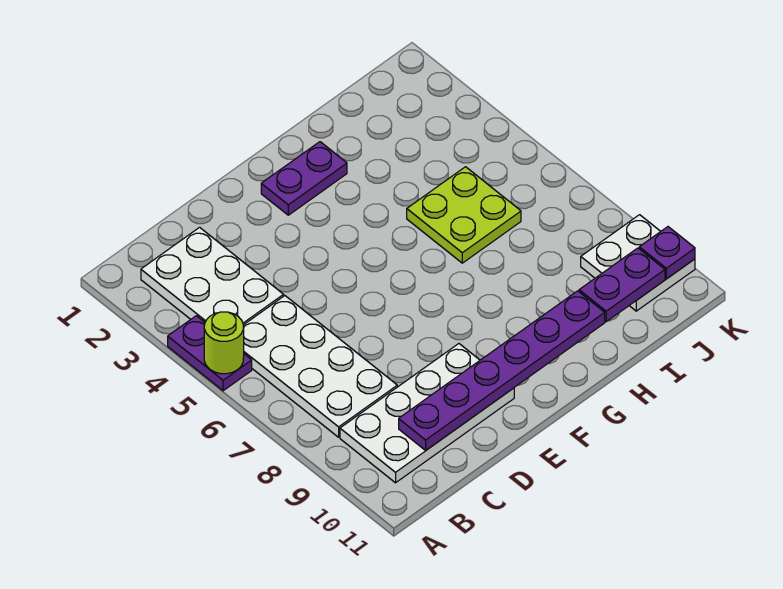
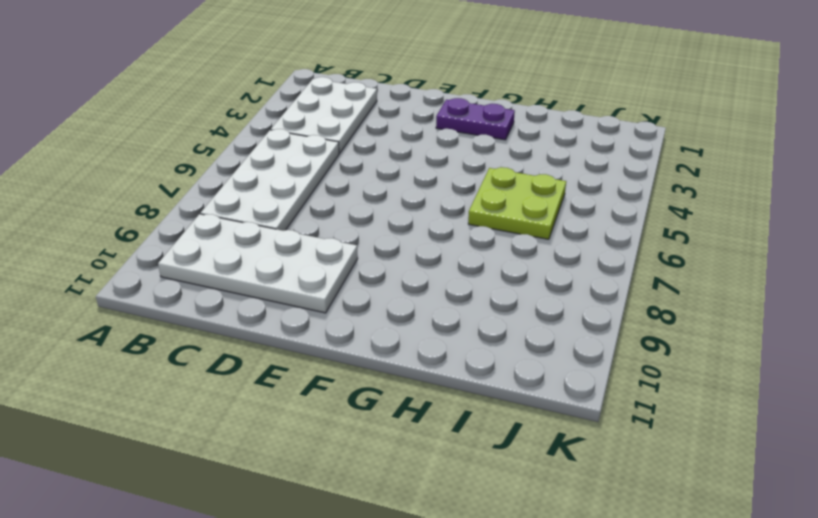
none -> purple plate A4:A5 level 1
none -> white plate J9:K10 level 1

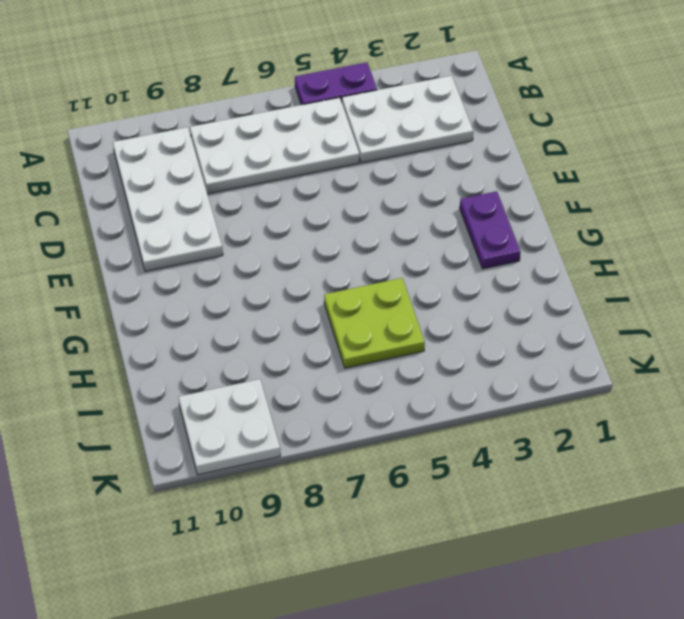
none -> lime round brick A5 level 2
none -> purple plate C10:H10 level 2

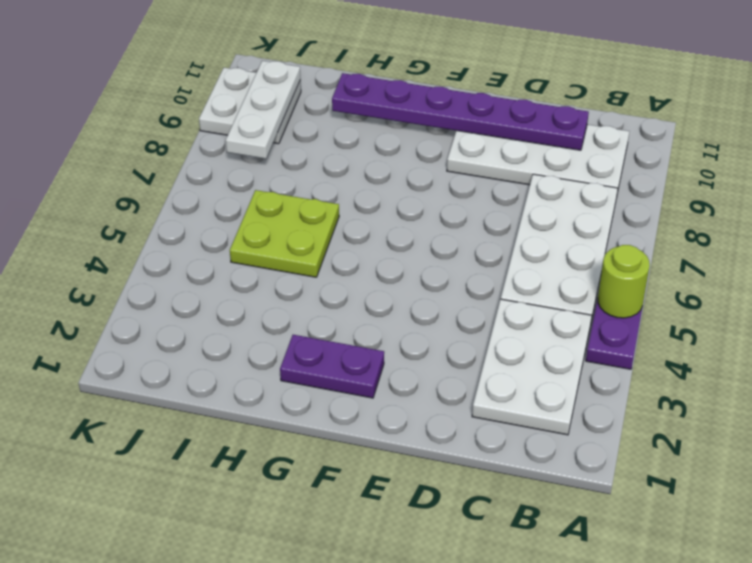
white plate J8:J10 level 2 -> purple plate I10:J10 level 2
none -> purple plate K10 level 2

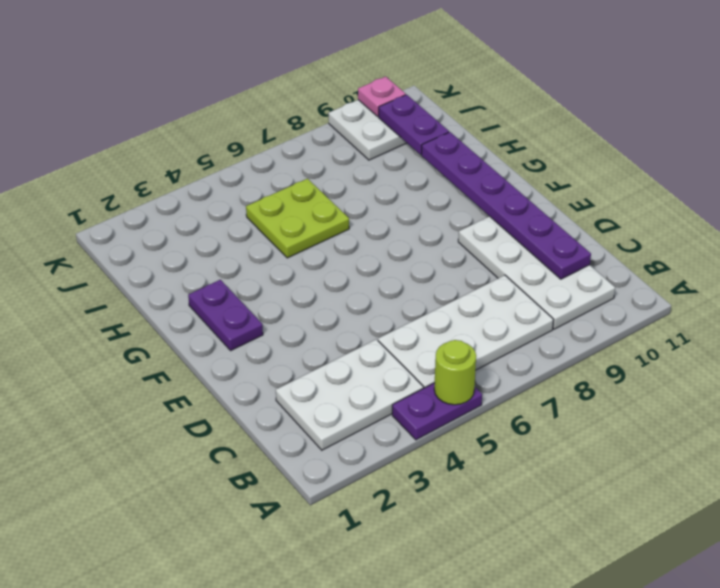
pink plate K10 level 2 -> purple plate K10 level 2

